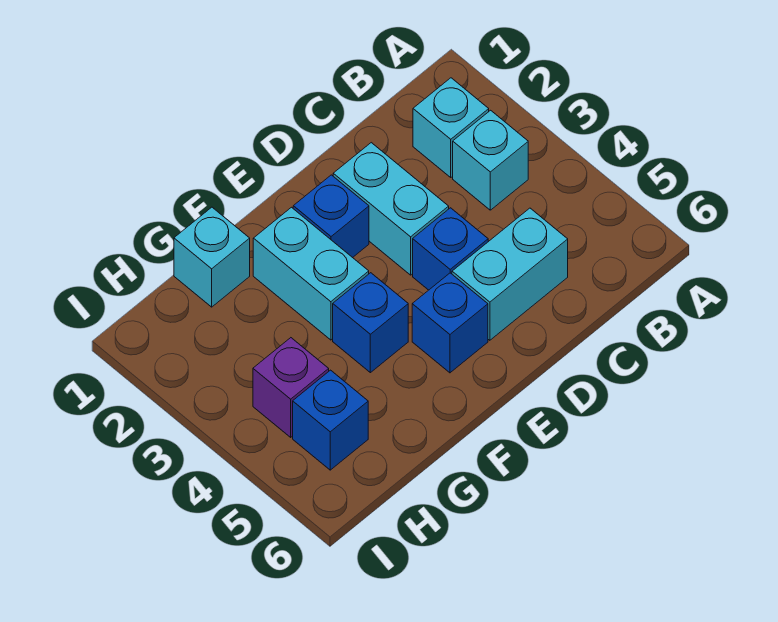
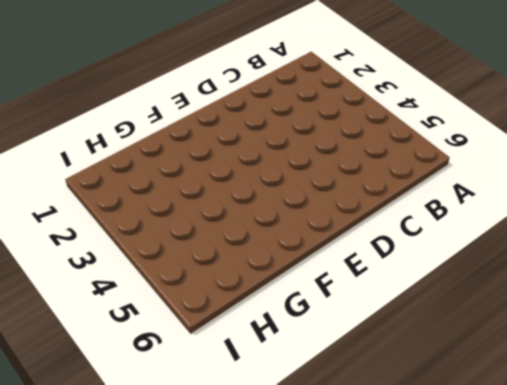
none -> cyan brick B2 level 1
none -> cyan brick B3 level 1
none -> cyan brick C5:D5 level 1

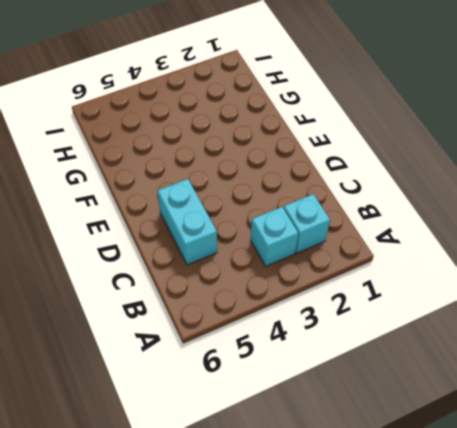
none -> cyan brick D2:D3 level 1
none -> blue brick D4 level 1
none -> blue brick E2 level 1

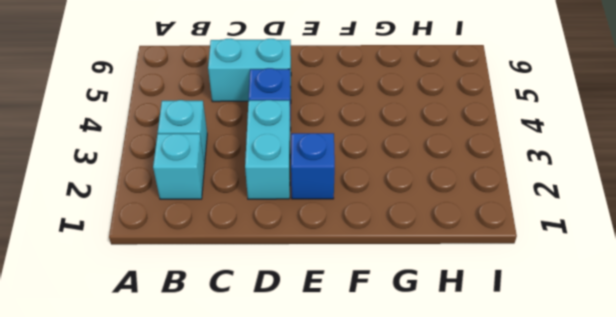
none -> blue brick E5 level 1
none -> cyan brick F2:F3 level 1
none -> blue brick F4 level 1

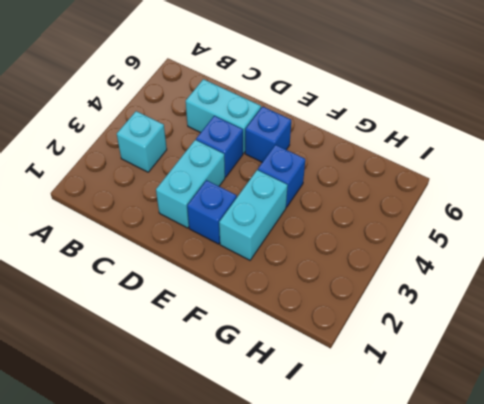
none -> cyan brick B2 level 1
none -> cyan brick G1 level 1
none -> purple brick H4 level 1

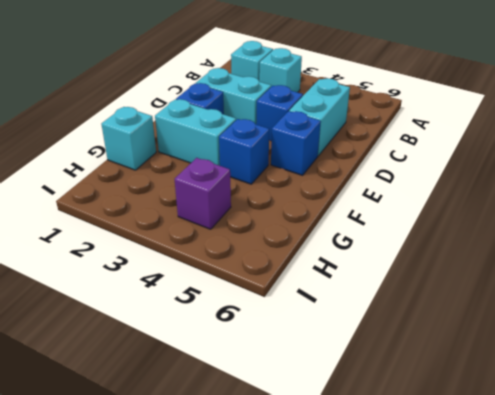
none -> blue brick H5 level 1

